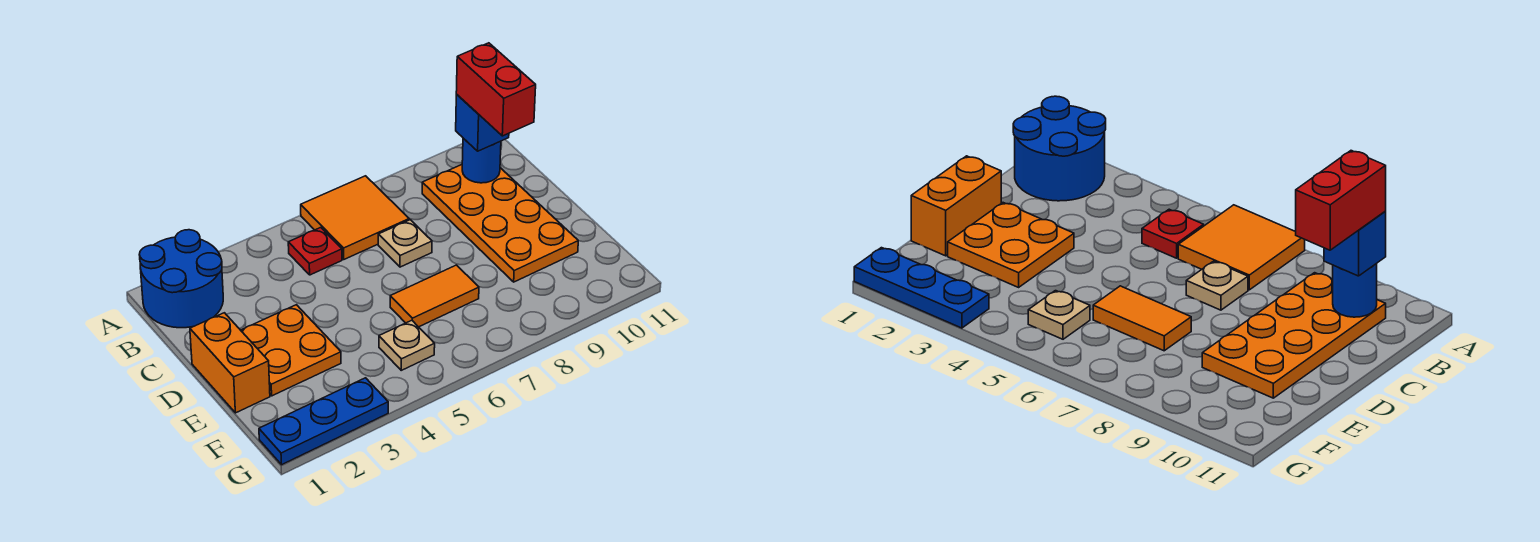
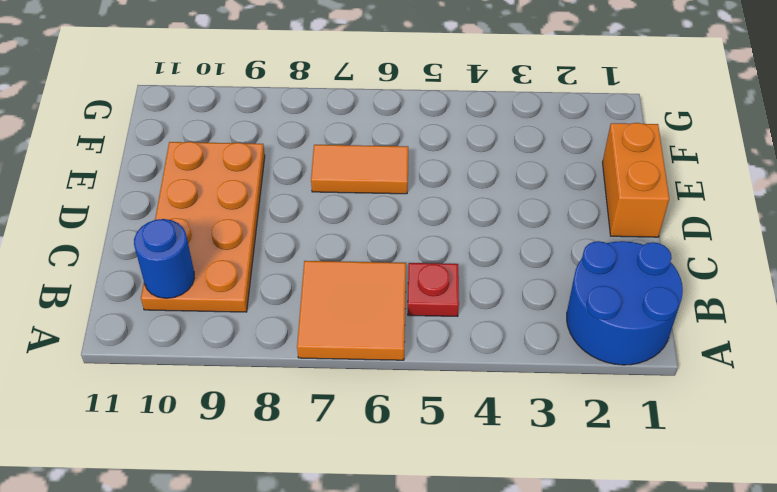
none -> tan plate C7 level 1
none -> orange plate D2:E3 level 1
none -> tan plate F5 level 1

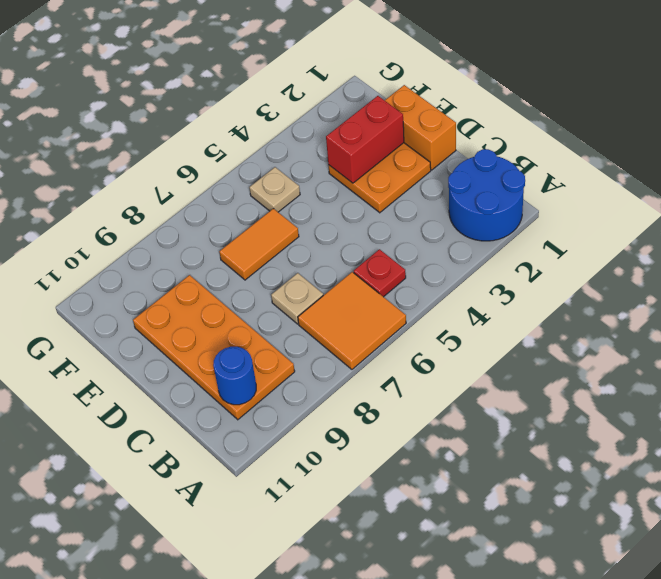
red brick E2:E3 level 2 -> red brick B10:C10 level 4
none -> blue plate G1:G3 level 1
none -> blue brick B10 level 3

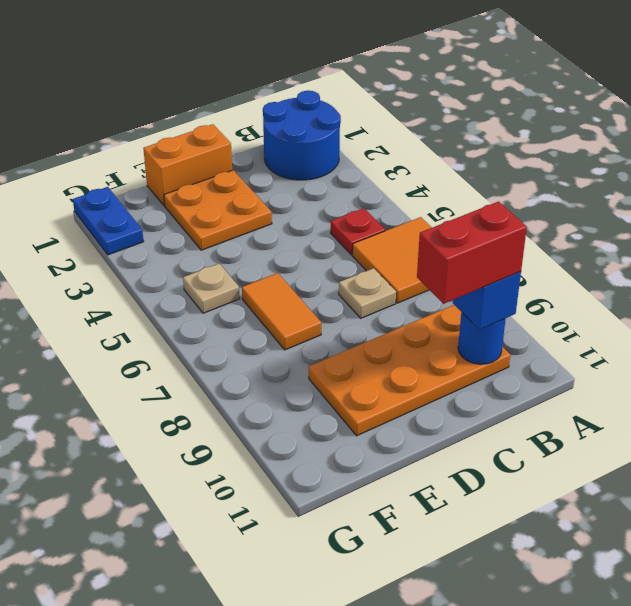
blue plate G1:G2 level 1 -> blue plate G1:G3 level 1

